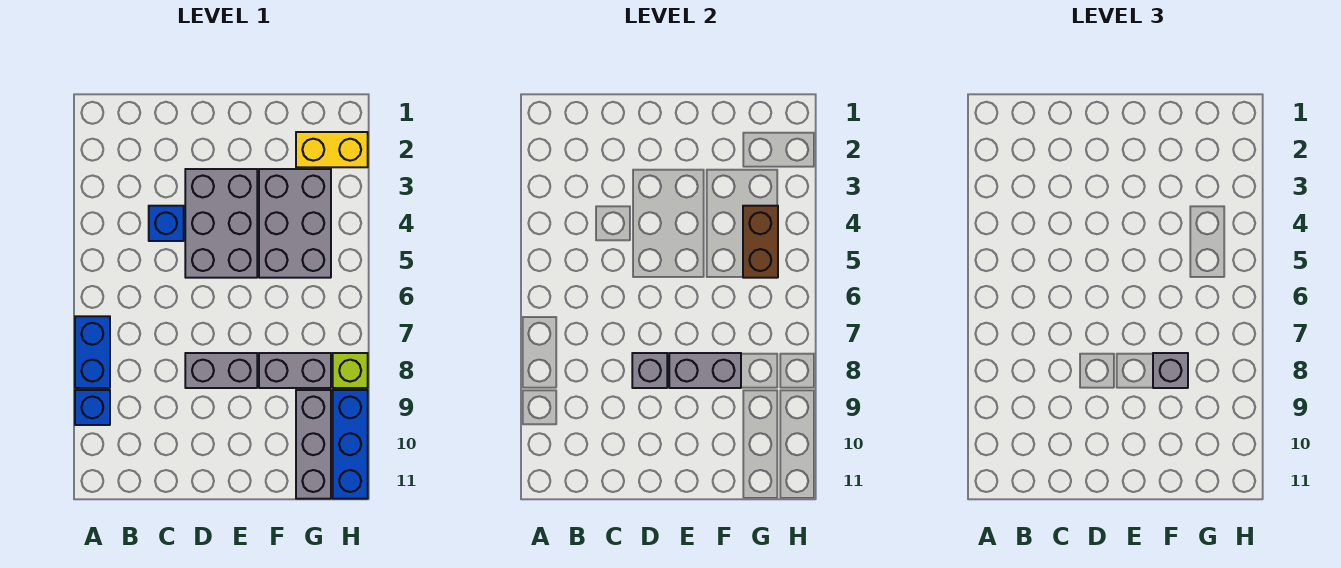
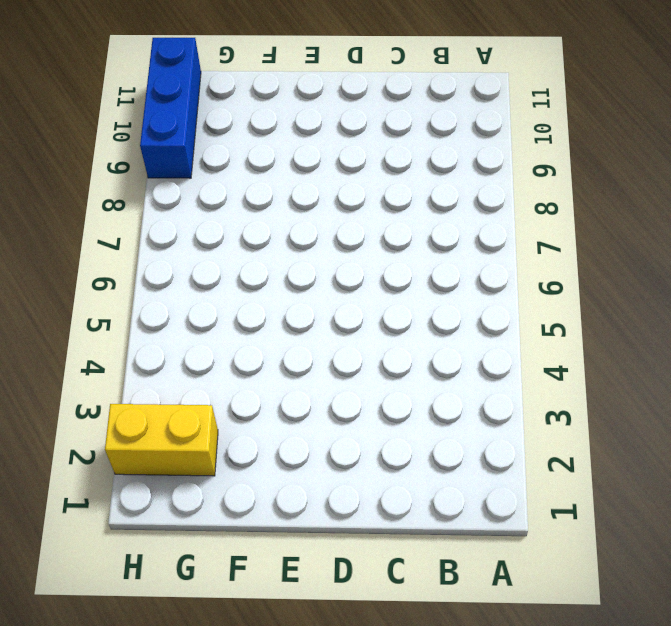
none -> blue brick A7:A8 level 1
none -> blue brick A9 level 1
none -> blue brick C4 level 1

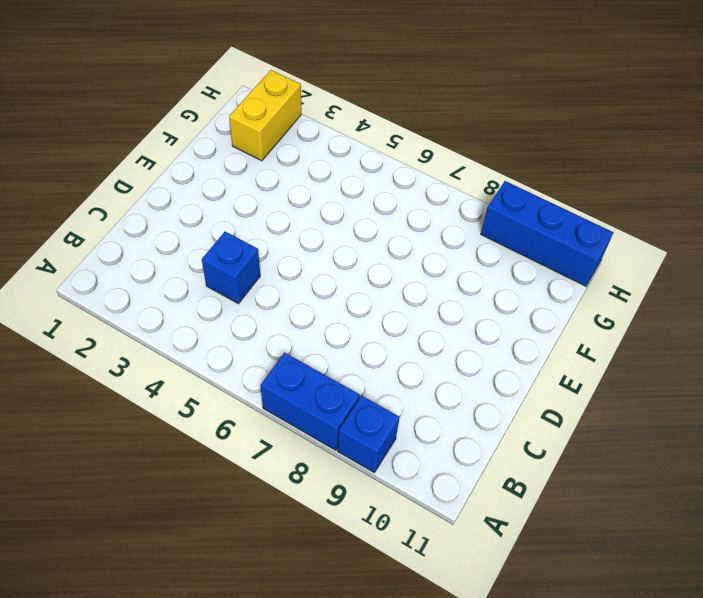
none -> grey brick D3:E5 level 1
none -> grey brick D8:E8 level 1
none -> grey brick F3:G5 level 1

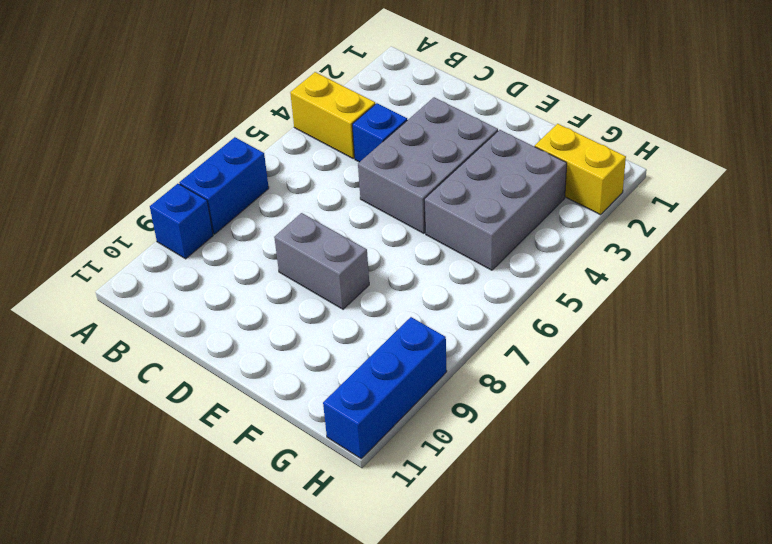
yellow brick A4:B4 level 1 -> none
none -> grey brick F8:G8 level 1
none -> grey brick G9:G11 level 1
none -> lime brick H8 level 1

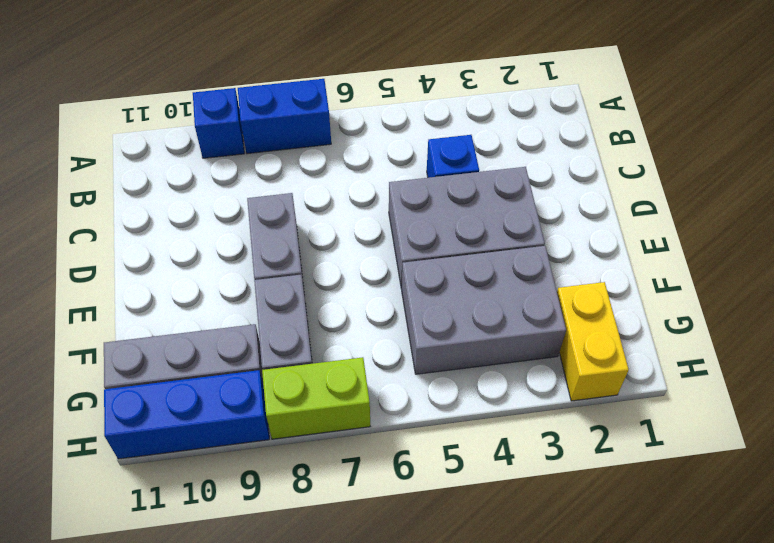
lime brick H7:H8 level 1 -> lime brick H8 level 1
none -> grey brick D8 level 2
none -> grey brick E8:F8 level 2
none -> brown brick G4:G5 level 2

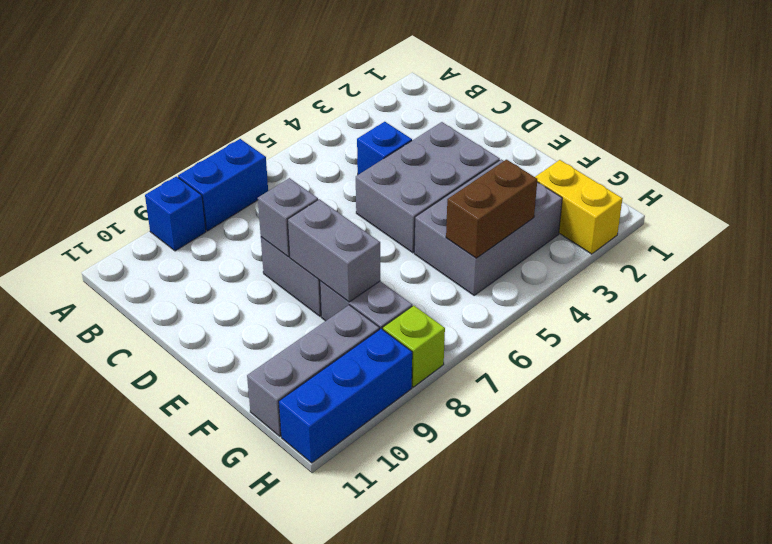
none -> grey brick F8 level 3

